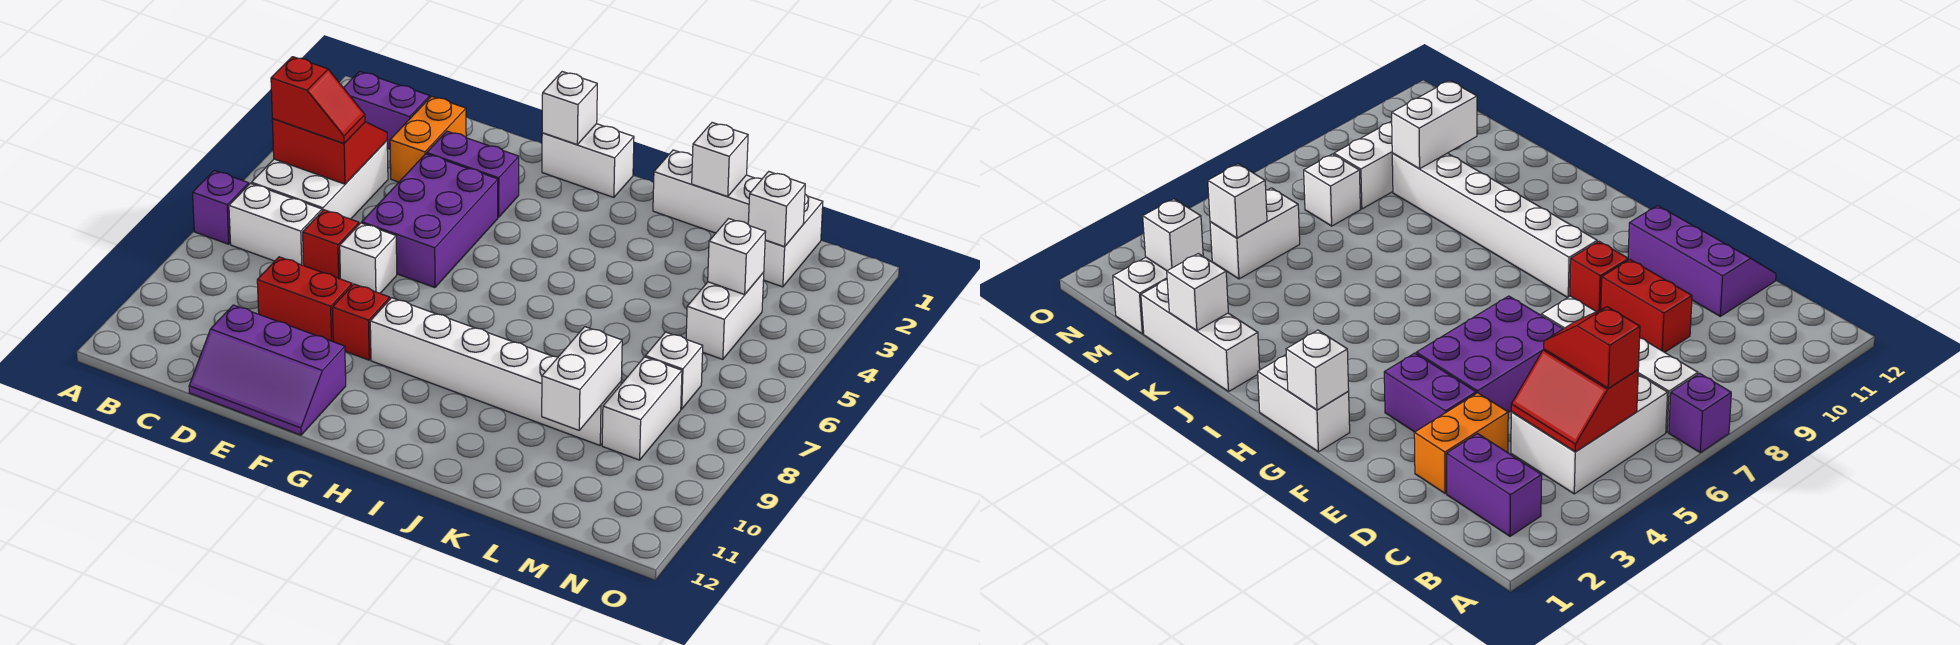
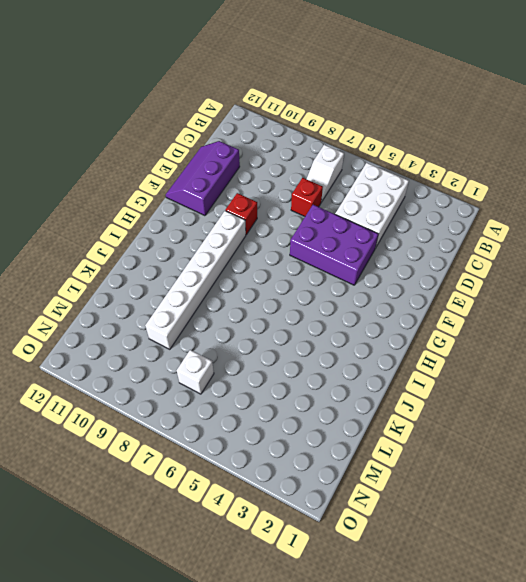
white brick B4:D5 level 1 -> white brick B4:C6 level 1
white slope B7:C7 level 1 top B -> white brick B7:C7 level 1
none -> purple brick A7 level 1
none -> purple brick B2:C2 level 1
none -> orange brick D2:D3 level 1

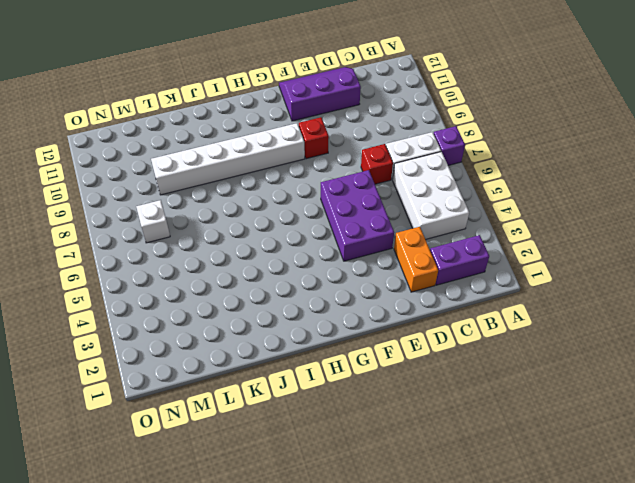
none -> red brick D9:E9 level 1
none -> purple brick E3:F3 level 1
none -> white brick E7 level 1

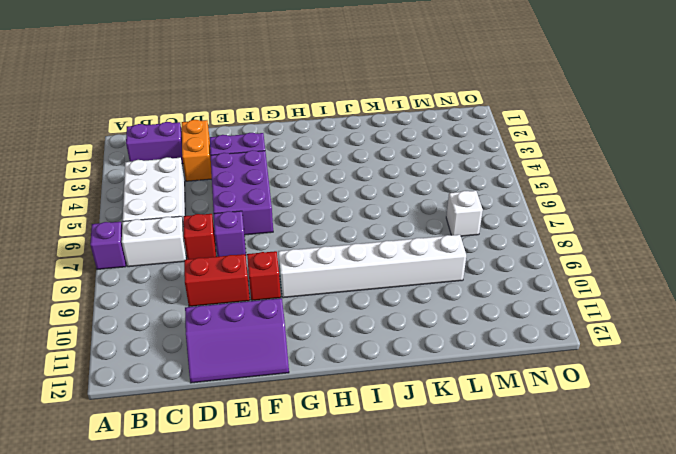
purple brick E7 level 1 -> white brick E7 level 1
none -> white brick G1:H1 level 1
none -> white brick J1:L1 level 1
none -> white brick M1:M2 level 1

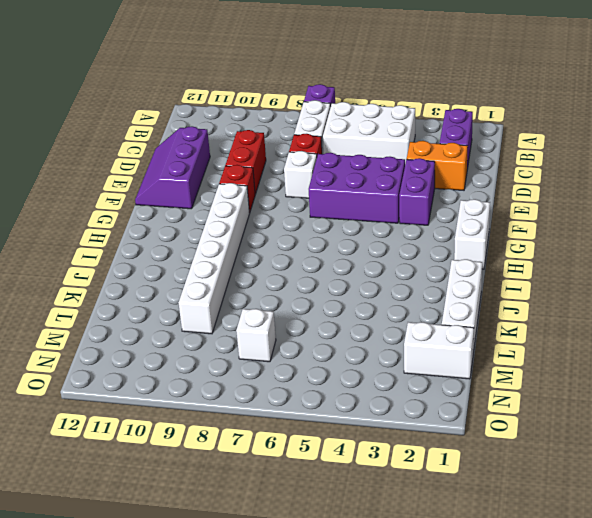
none -> white brick M4:M5 level 1
none -> white brick M8:M9 level 1
none -> red slope B4:C5 level 2 top 5

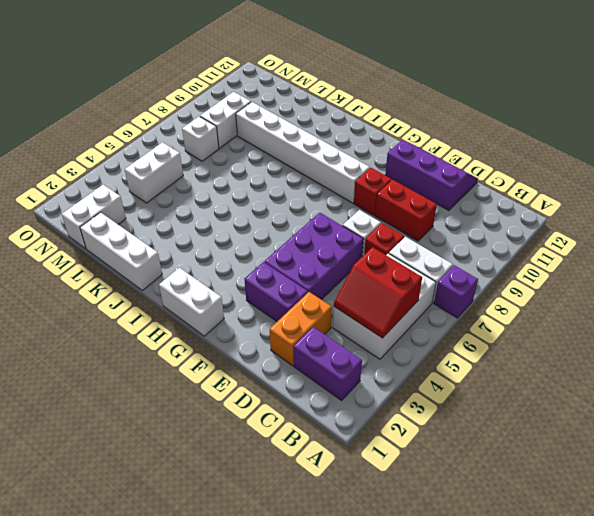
none -> white brick G1 level 2
none -> white brick K1 level 2
none -> white brick L9:L10 level 2

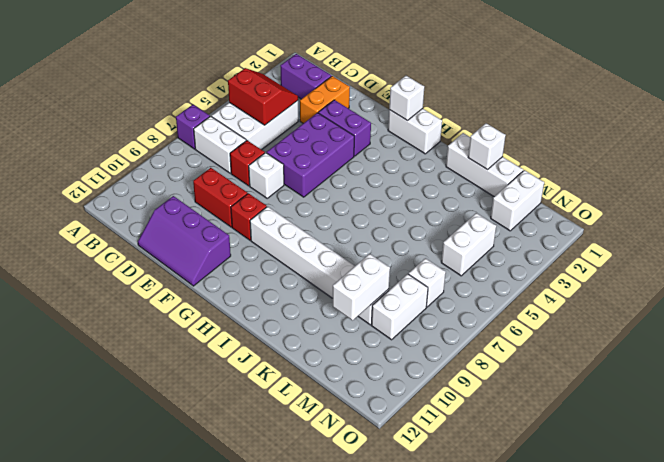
none -> white brick M2 level 2
none -> white brick M4 level 2
none -> red slope B5:C5 level 3 top B

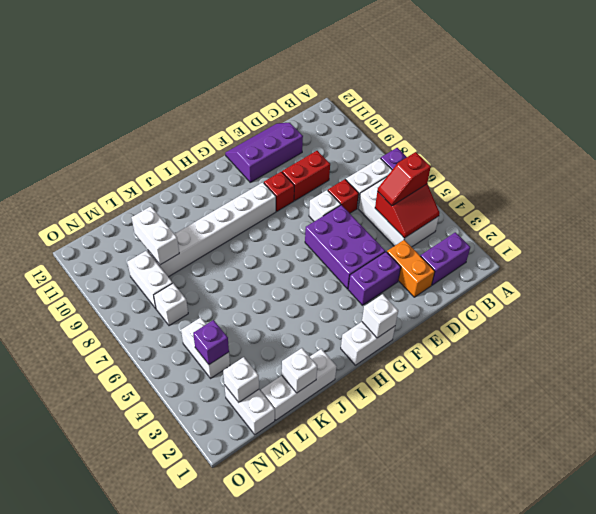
purple brick M4 level 2 -> white brick M4 level 2

